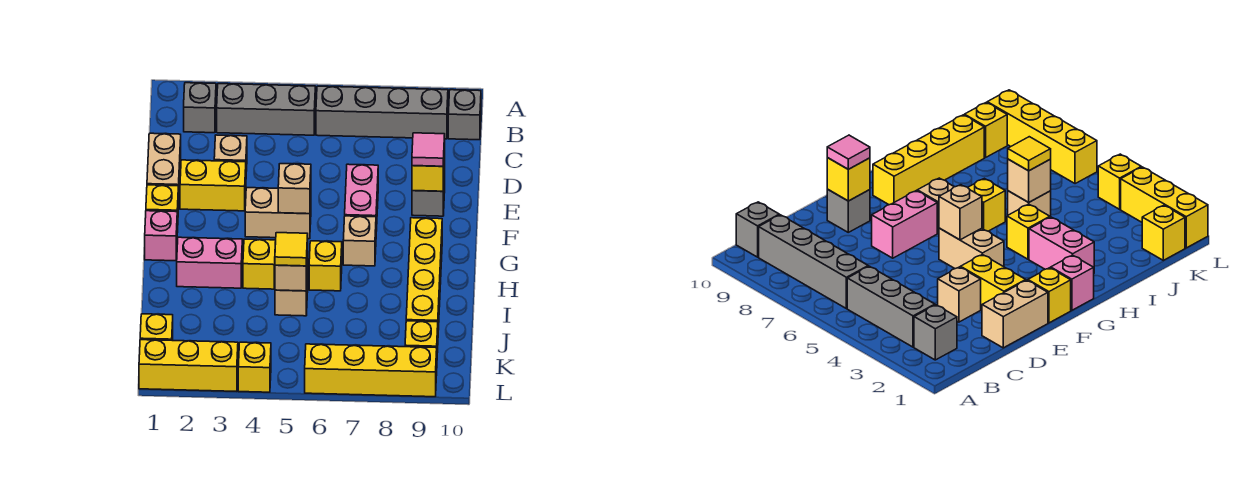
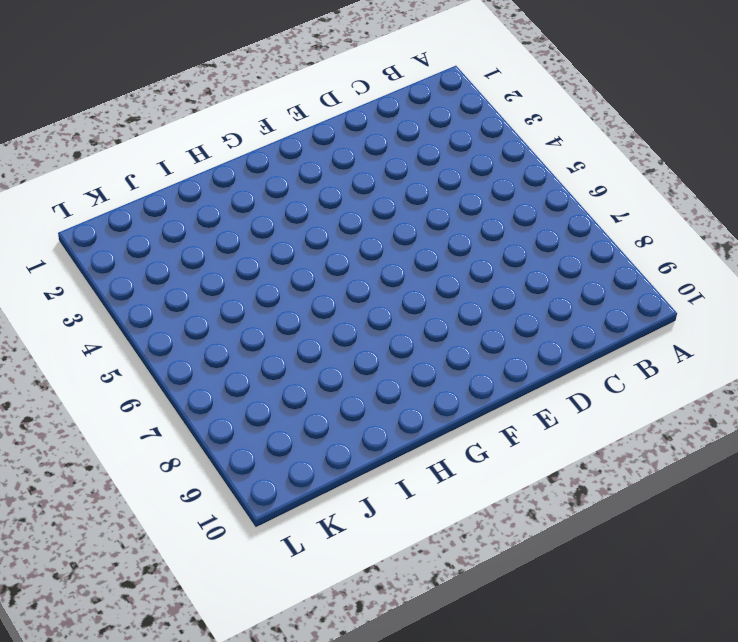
none -> grey brick B2 level 1
none -> grey brick B3:B5 level 1
none -> grey brick B6:B9 level 1

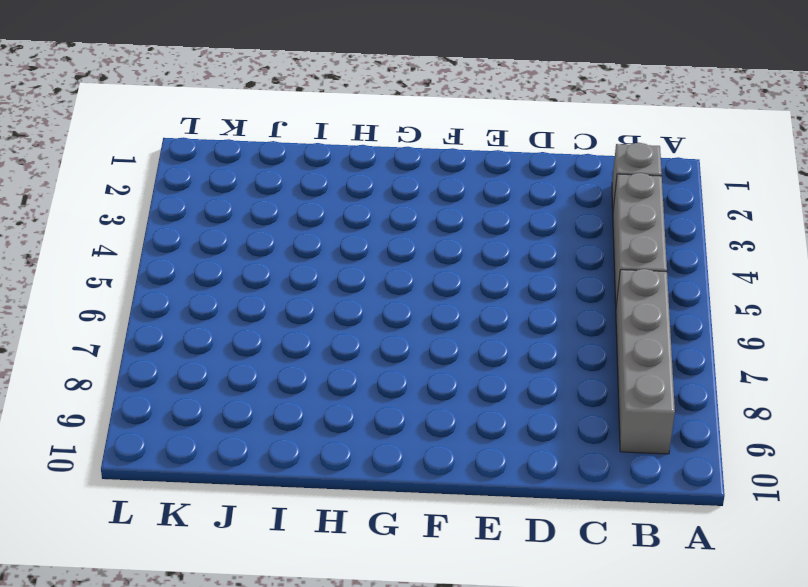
none -> grey brick B10 level 1
none -> tan brick D1:E1 level 1
none -> tan brick D3 level 1

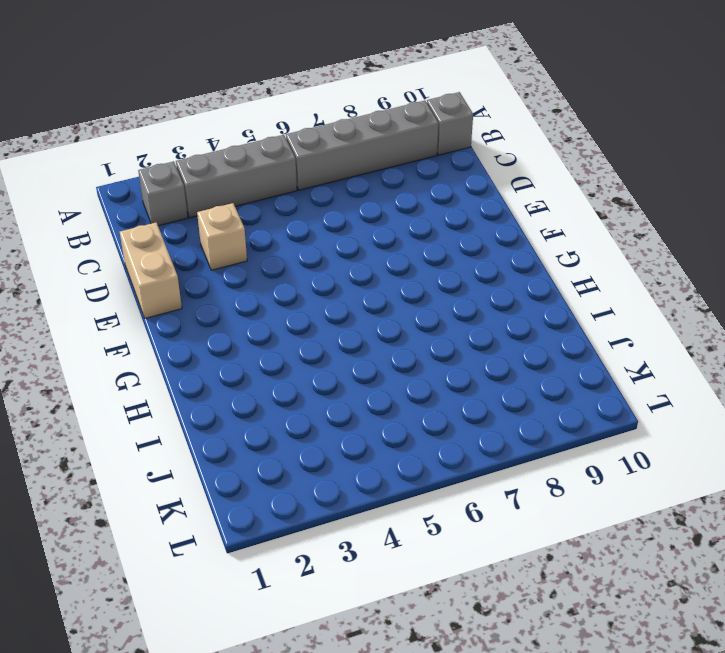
none -> yellow brick E2:E3 level 1
none -> pink brick E7:F7 level 1
none -> grey brick E9 level 1

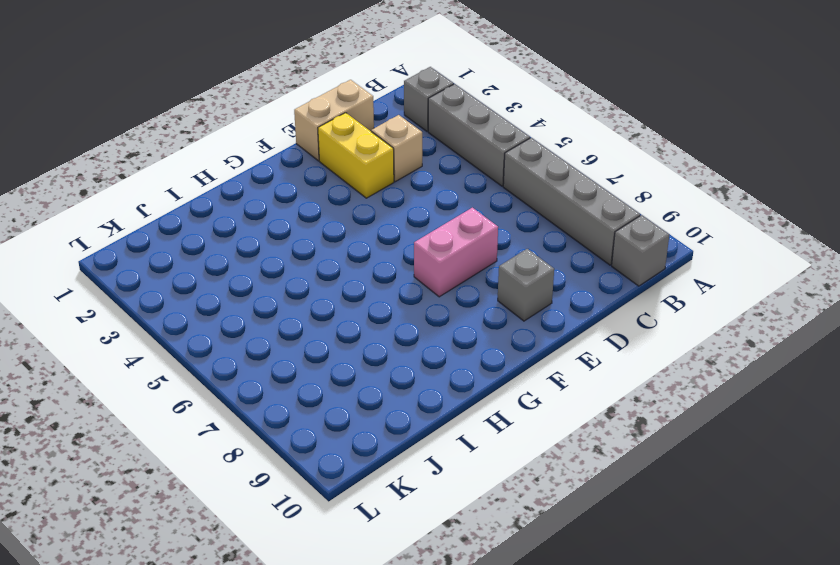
none -> yellow brick F1 level 1
none -> tan brick F4:F5 level 1
none -> pink brick G1 level 1

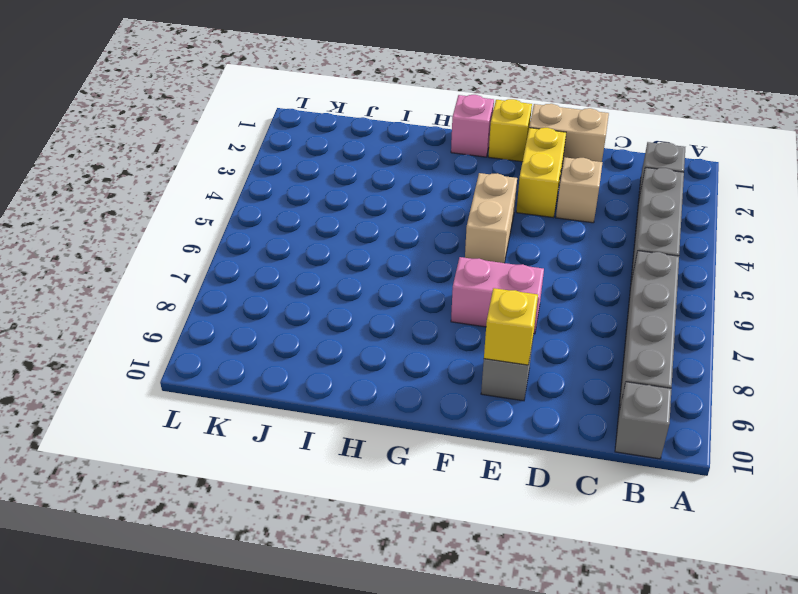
none -> tan brick G7 level 1
none -> yellow brick G9:J9 level 1
none -> pink brick H2:H3 level 1

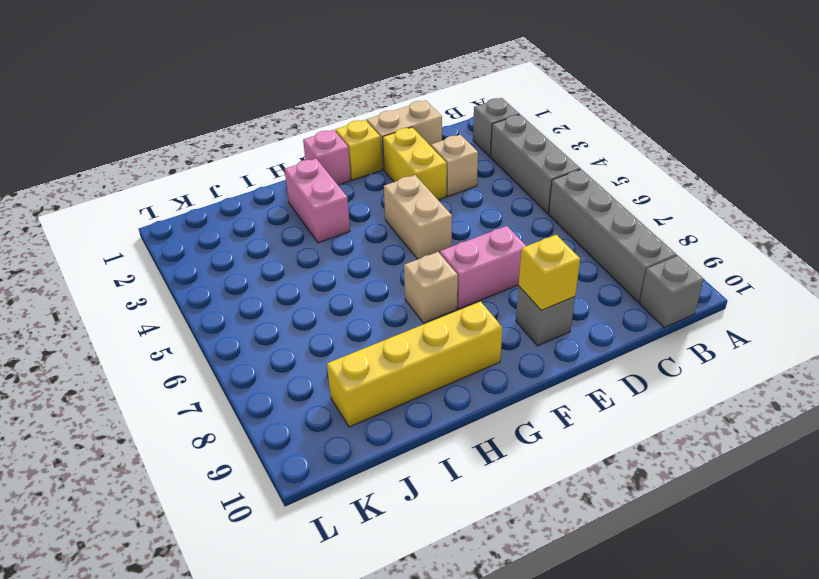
none -> yellow brick H4 level 1
none -> yellow brick H6 level 1
none -> tan brick I5 level 1

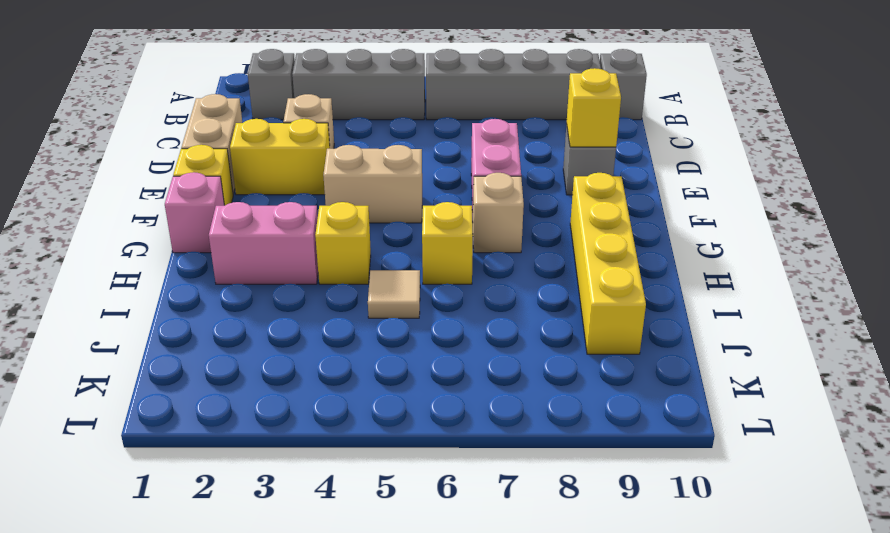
tan tile I5 level 1 -> tan brick I5 level 1
none -> yellow brick K1 level 1
none -> yellow brick K9 level 1
none -> yellow brick L1:L3 level 1

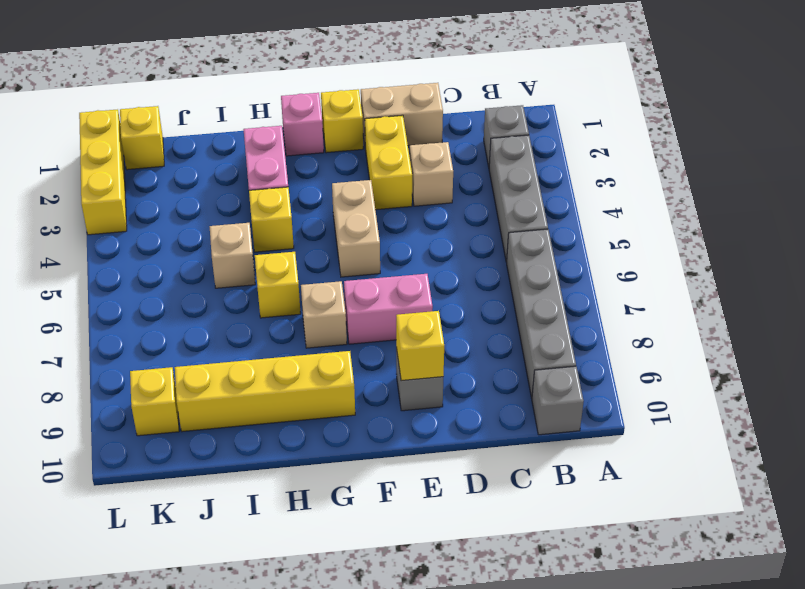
none -> yellow brick L4 level 1
none -> yellow brick L6:L9 level 1
none -> tan brick F5 level 2

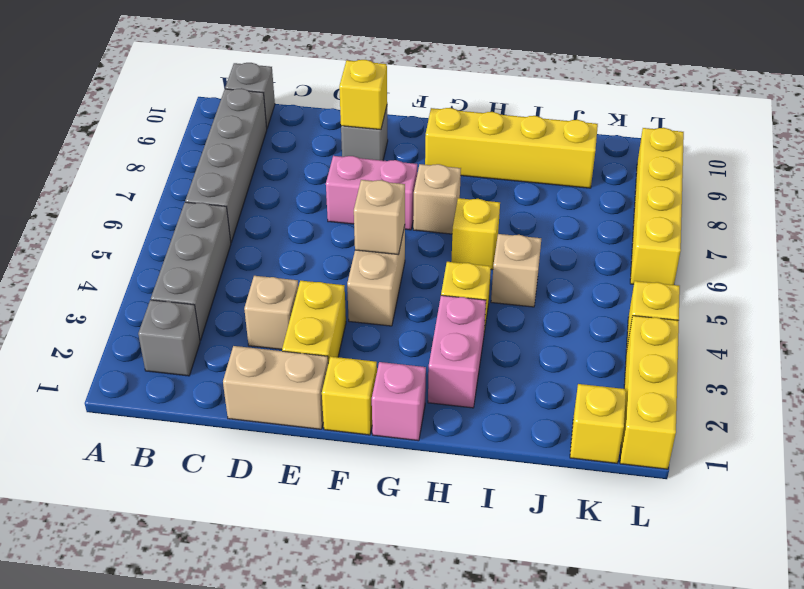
none -> yellow brick K9 level 1
none -> tan brick I5 level 2
none -> pink tile E9 level 3

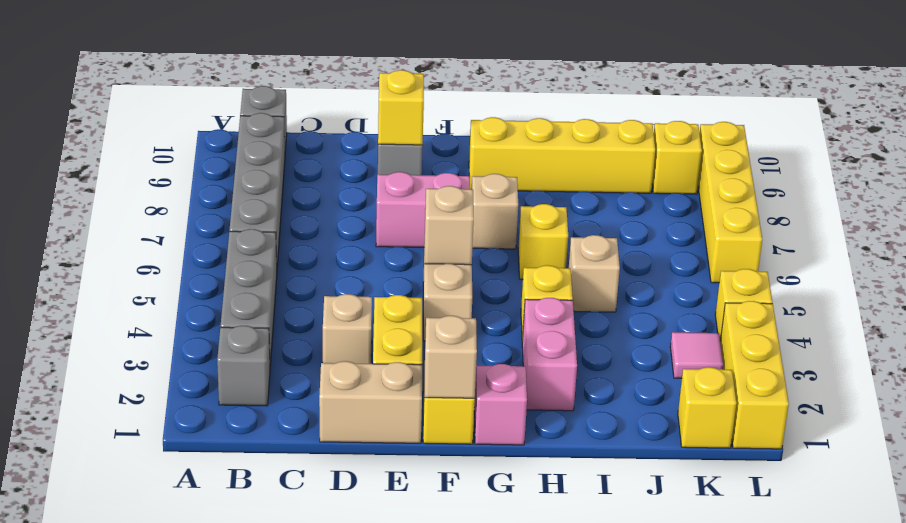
tan brick F1 level 2 -> tan brick I5 level 2
pink tile K3 level 1 -> pink tile E9 level 3
none -> yellow tile I5 level 3

